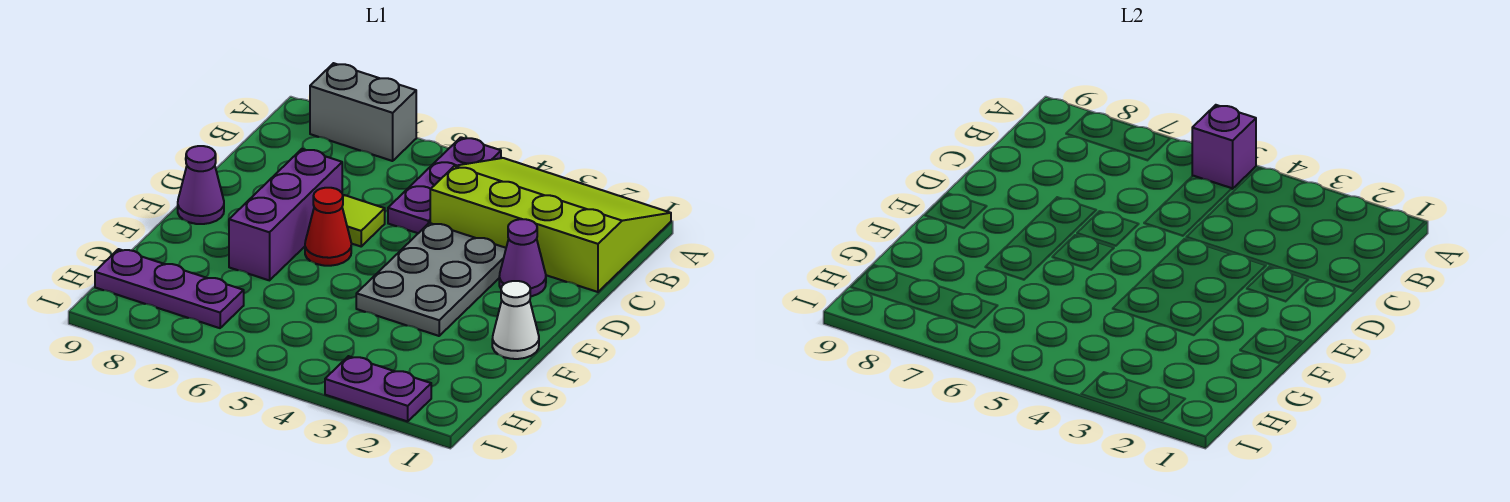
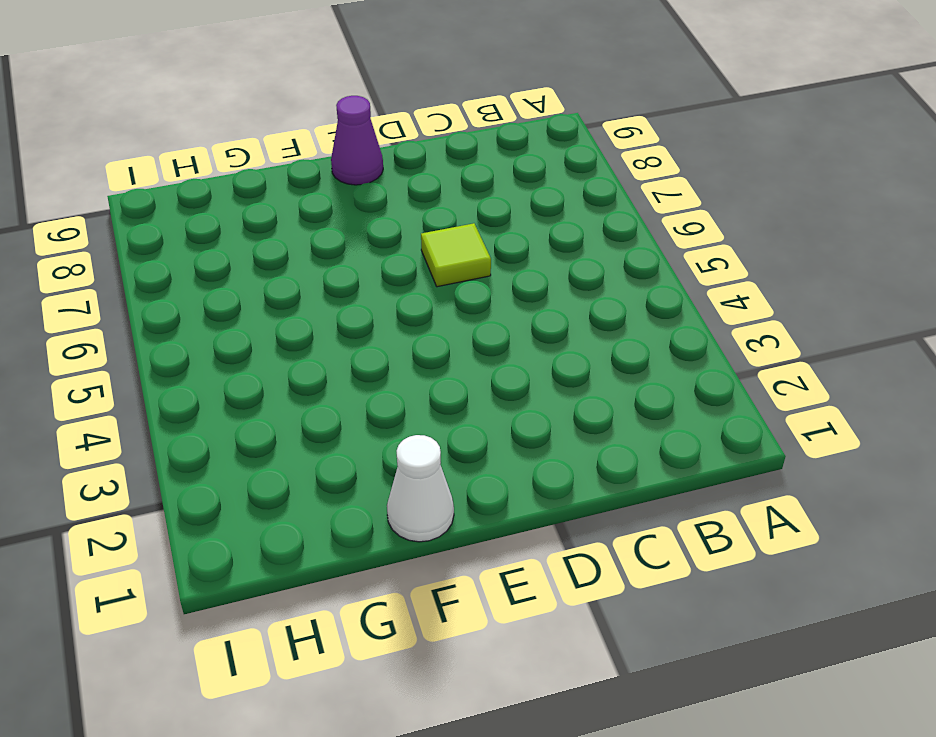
none -> lime slope A1:C4 level 1 top C
none -> purple plate A5:C5 level 1
none -> grey brick A7:A8 level 1

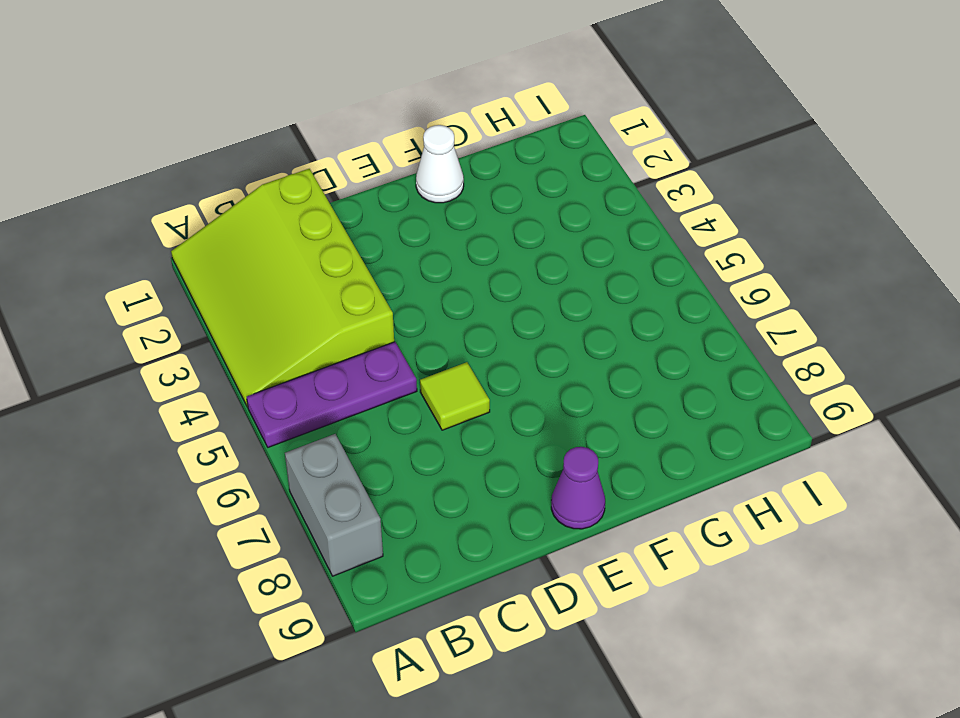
none -> purple cone D2 level 1
none -> grey plate D3:F4 level 1
none -> purple brick D7:F7 level 1

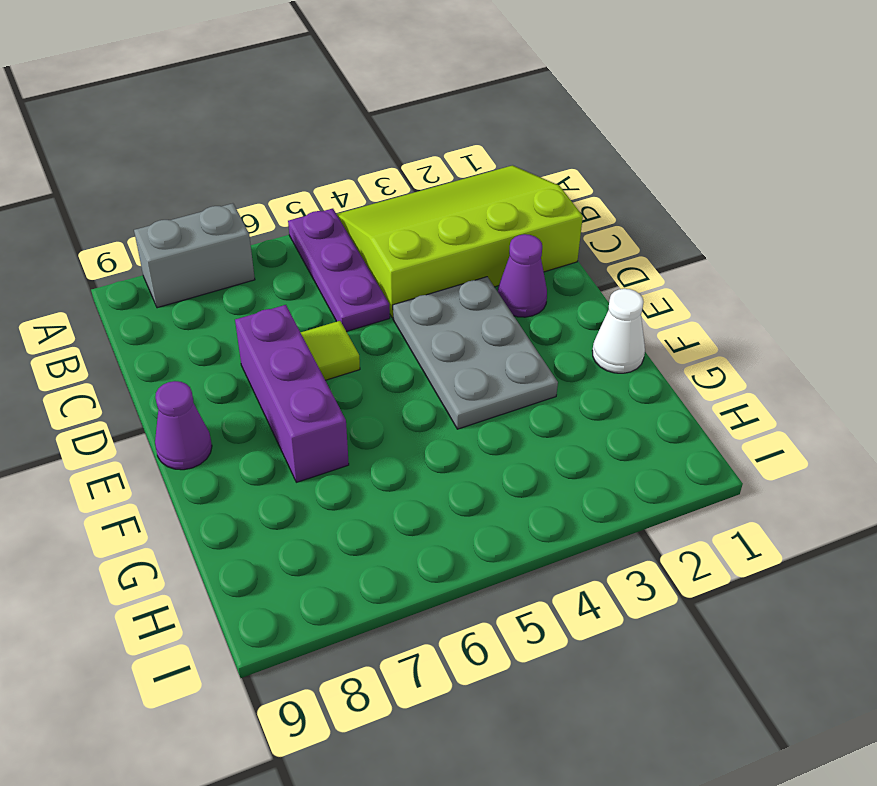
none -> red cone E6 level 1
none -> purple plate H7:H9 level 1
none -> purple plate I2:I3 level 1

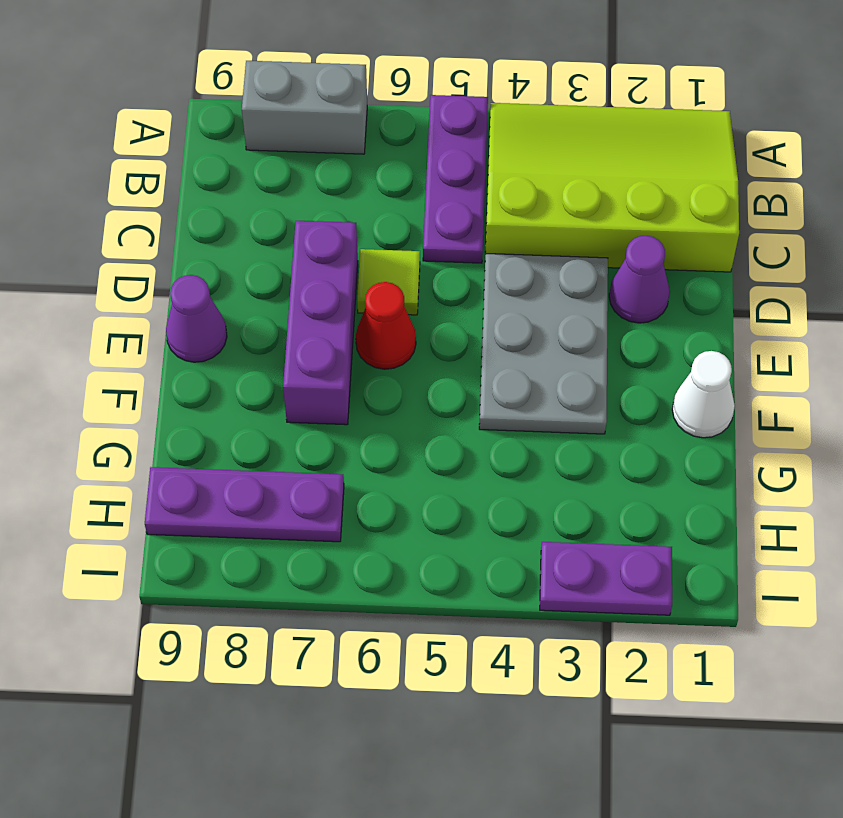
none -> purple brick A5 level 2

